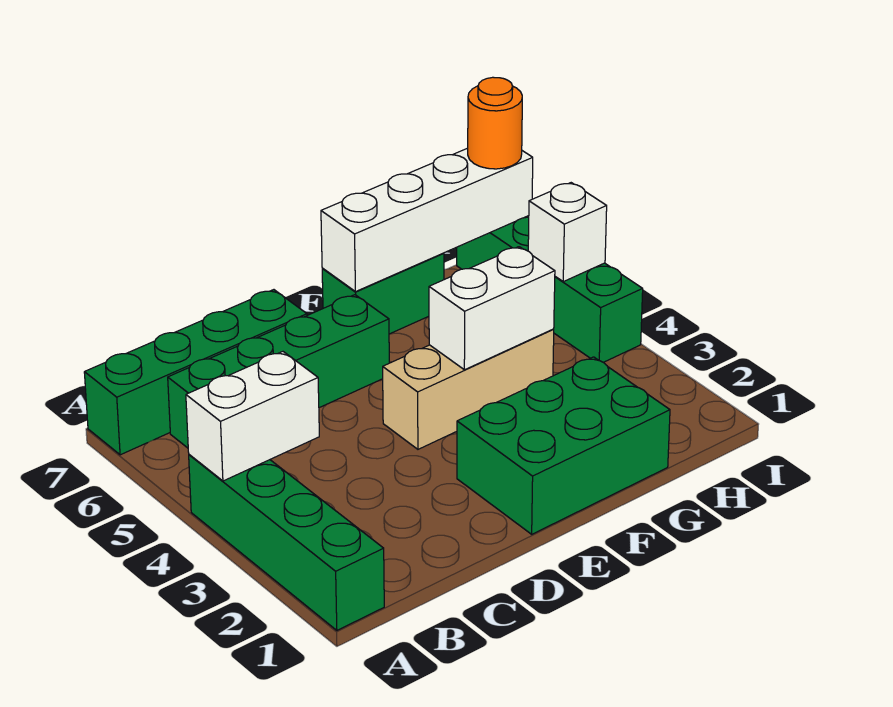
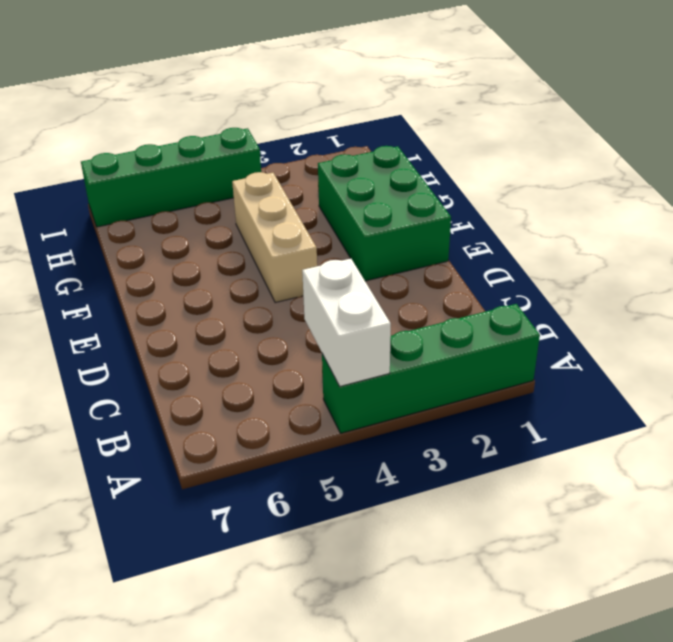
none -> green brick A7:D7 level 1
none -> green brick B6:E6 level 1
none -> green brick F7:G7 level 1

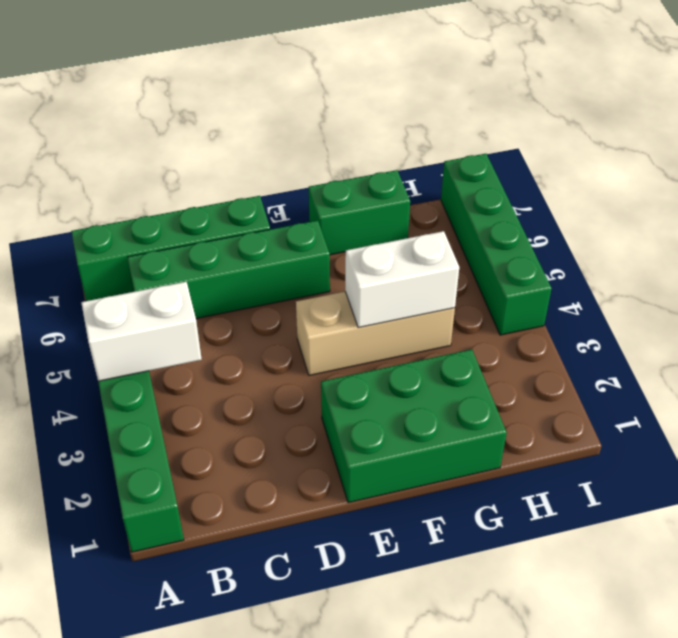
none -> white brick F7:I7 level 2
none -> white brick I5 level 2
none -> orange round brick I7 level 3

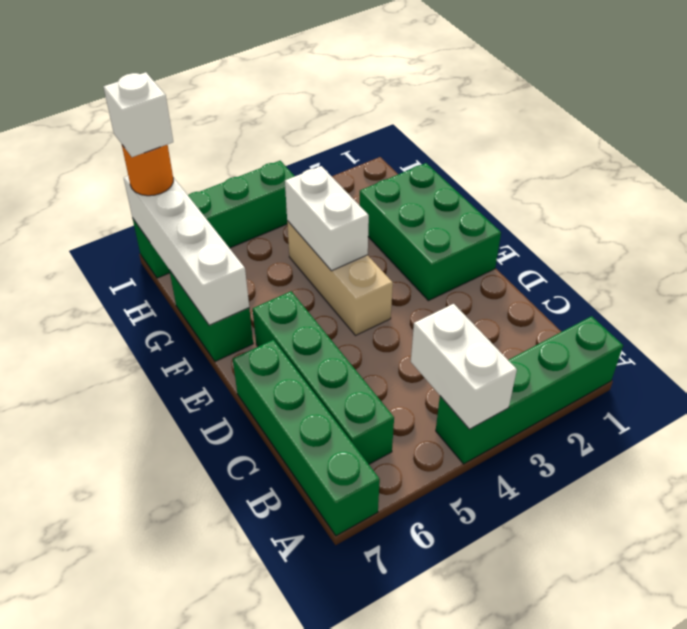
white brick I7 level 4 -> white brick I5 level 2

